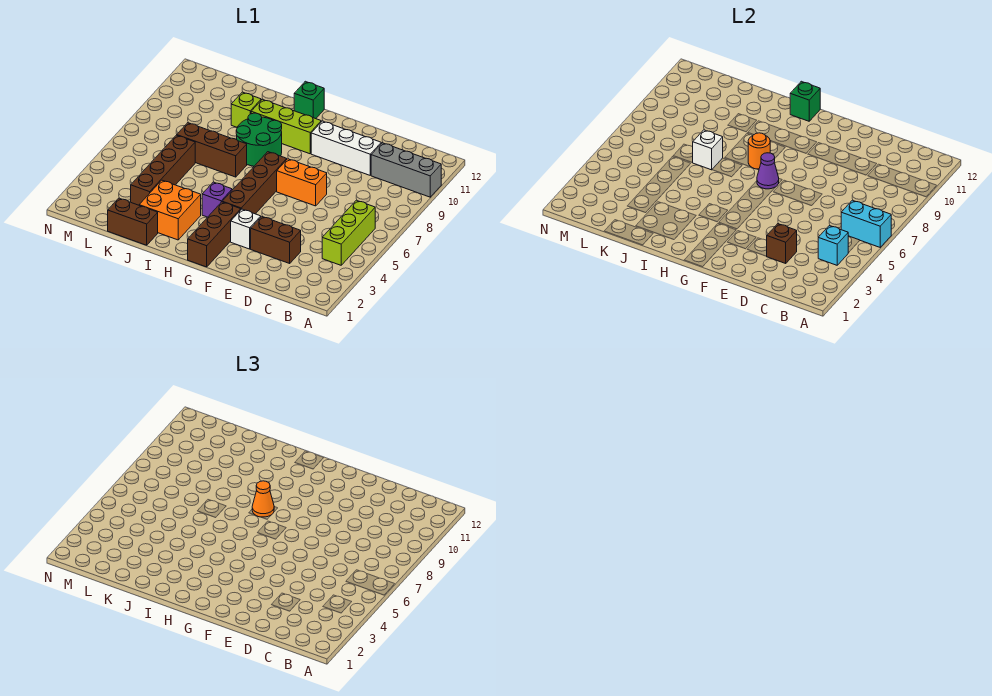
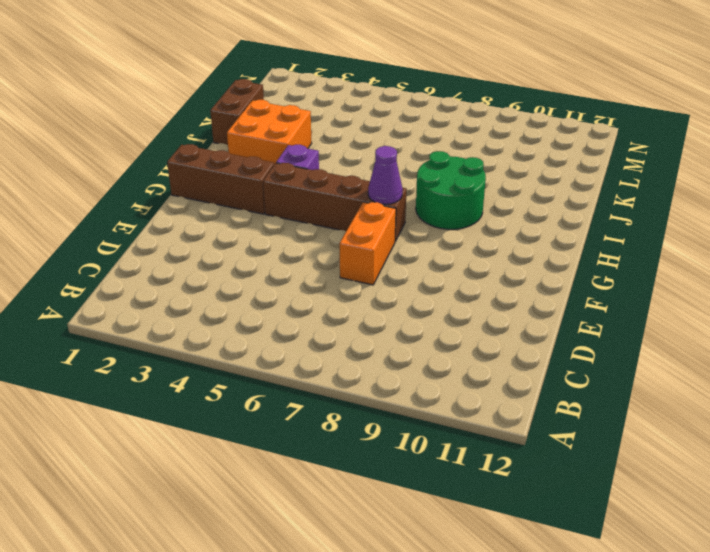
none -> grey brick A10:C10 level 1
none -> lime brick B4:B6 level 1
none -> brown brick D3:E3 level 1

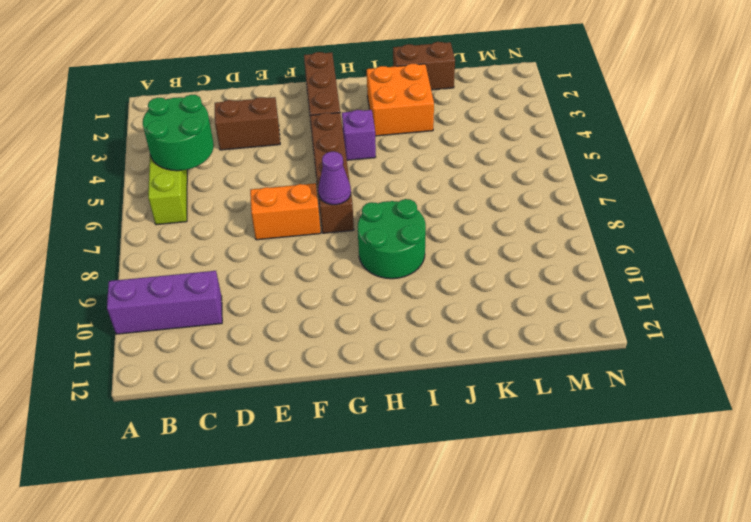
purple brick A10:C10 level 1 -> grey brick A10:C10 level 1
green round brick B4:C5 level 2 -> cyan brick B4 level 2
none -> white brick D10:F10 level 1
none -> white brick F3 level 1
none -> lime brick G10:I10 level 1

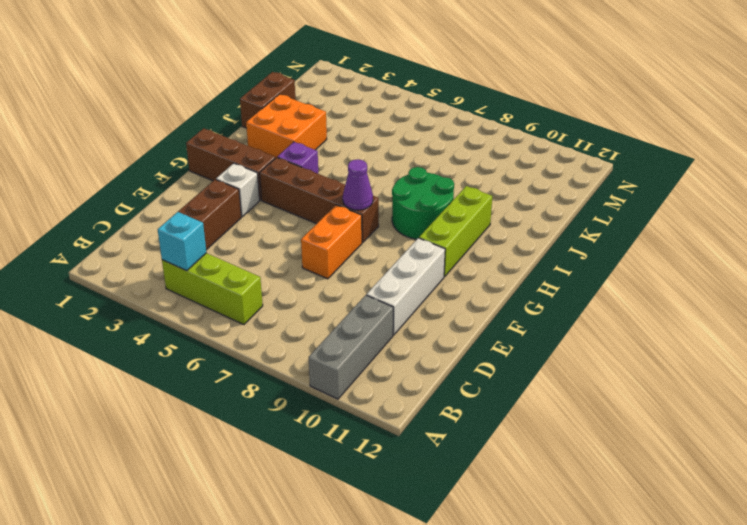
none -> green brick H12 level 1
none -> brown brick I7:K7 level 1
none -> lime brick J10 level 1

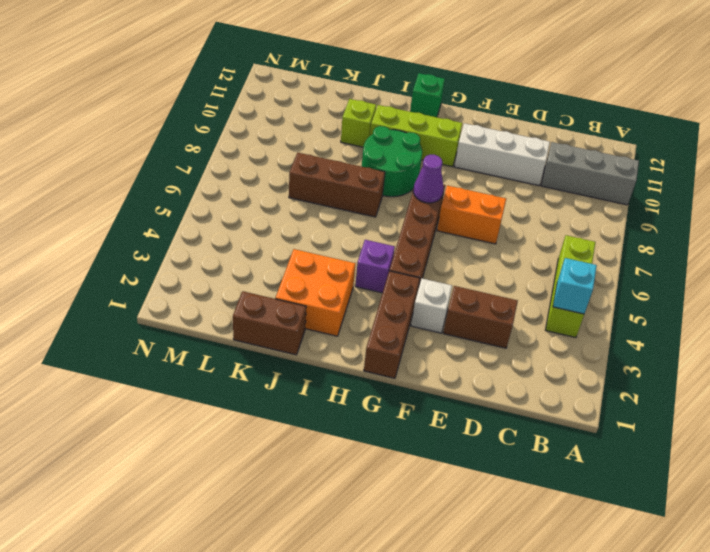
none -> brown brick K3:K6 level 1
none -> cyan brick A6:B6 level 2
none -> brown brick D3 level 2

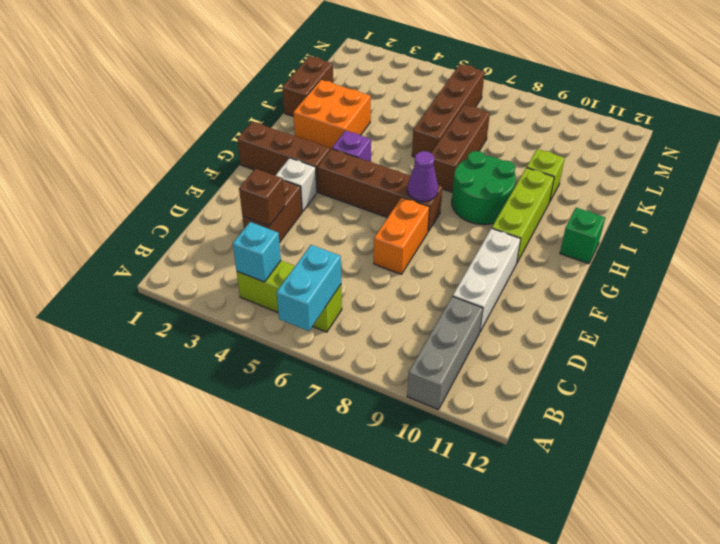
brown brick J6:M6 level 1 -> brown brick K3:K6 level 1
none -> orange round brick H8 level 2
none -> green brick H12 level 2
none -> white brick J7 level 2

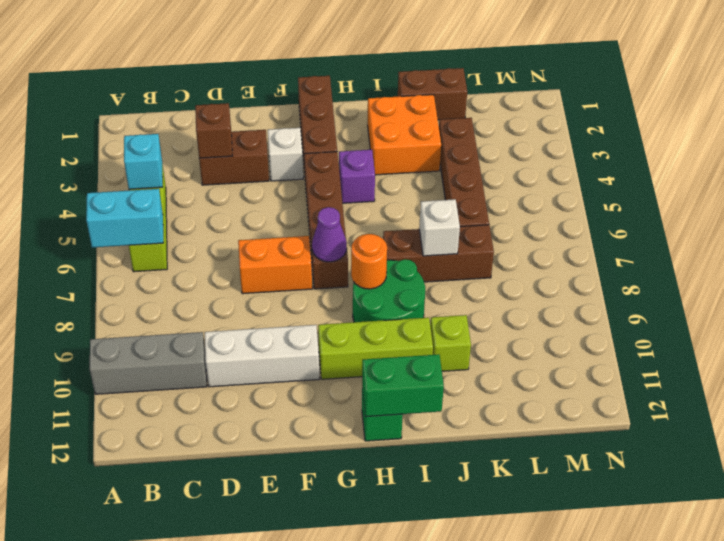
green brick H12:I12 level 2 -> green brick H12 level 2
none -> orange cone H8 level 3

